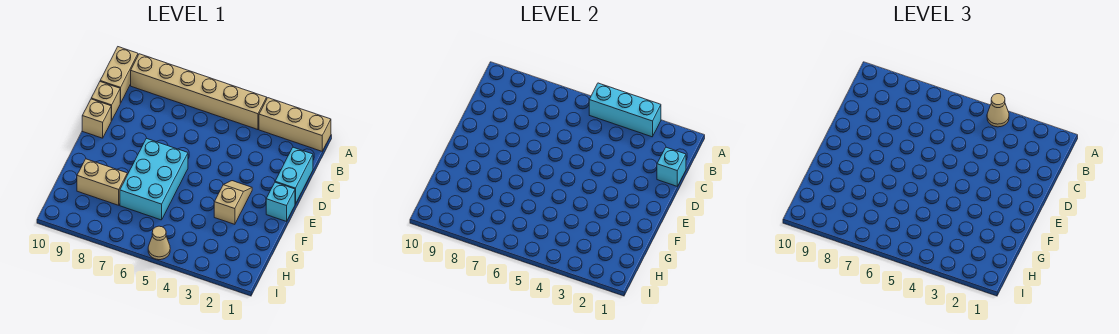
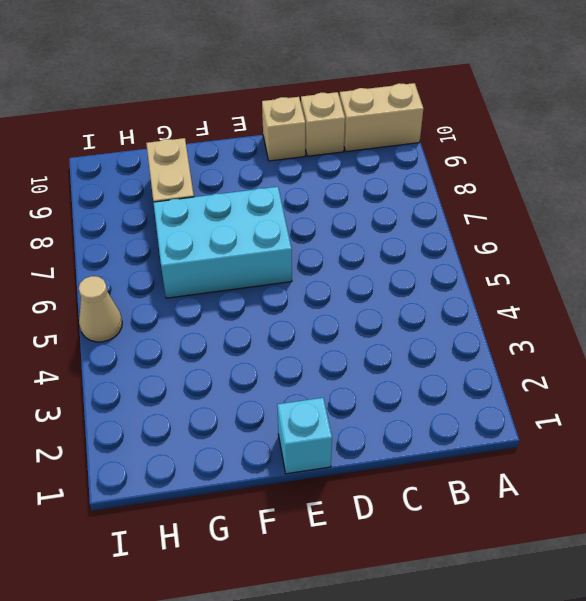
none -> tan brick A1:A3 level 1
none -> tan brick A4:A9 level 1
none -> cyan brick C1:D1 level 1

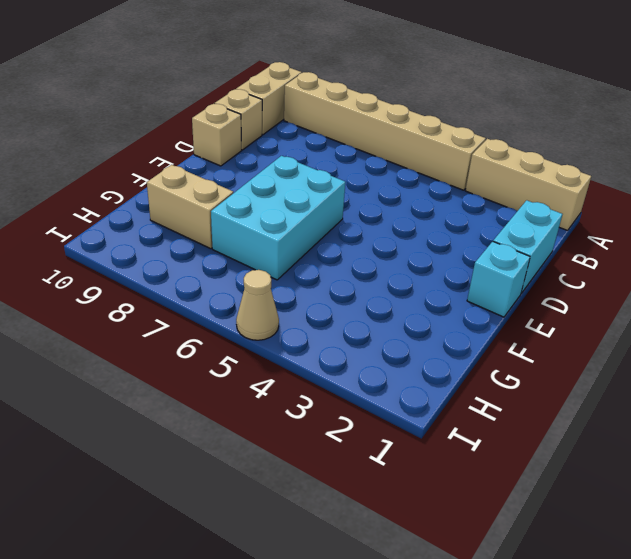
none -> tan slope E3:F3 level 1 top F
none -> cyan brick A3:A5 level 2
none -> cyan brick C1 level 2

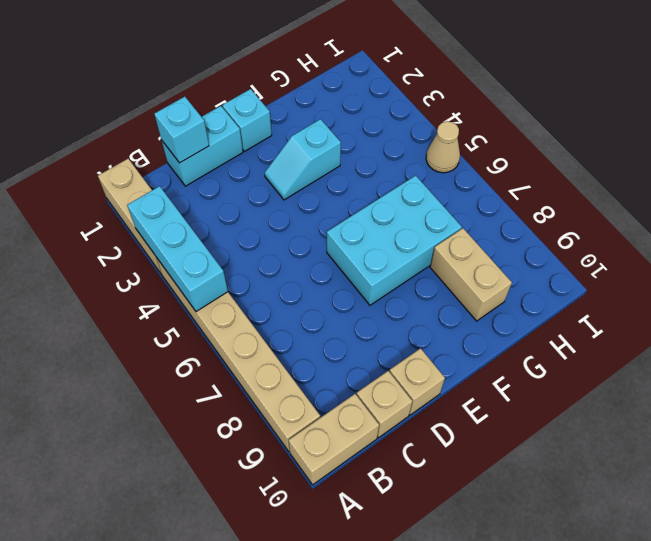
cyan slope E3:F3 level 1 top F -> tan slope E3:F3 level 1 top F
none -> tan cone A4 level 3

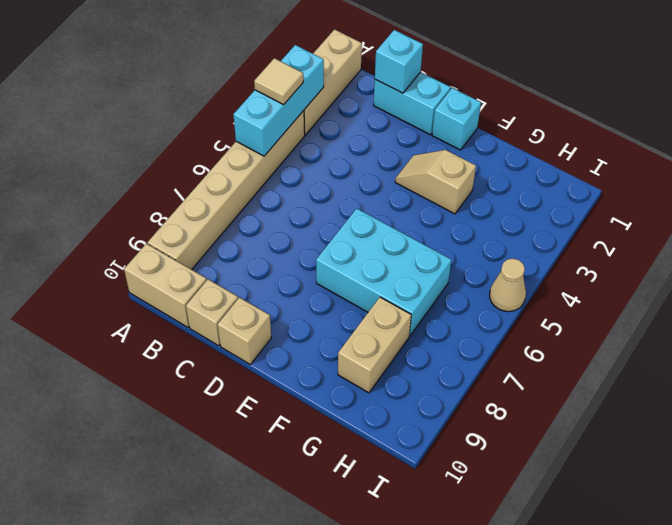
tan tile A4 level 3 -> tan cone A4 level 3

